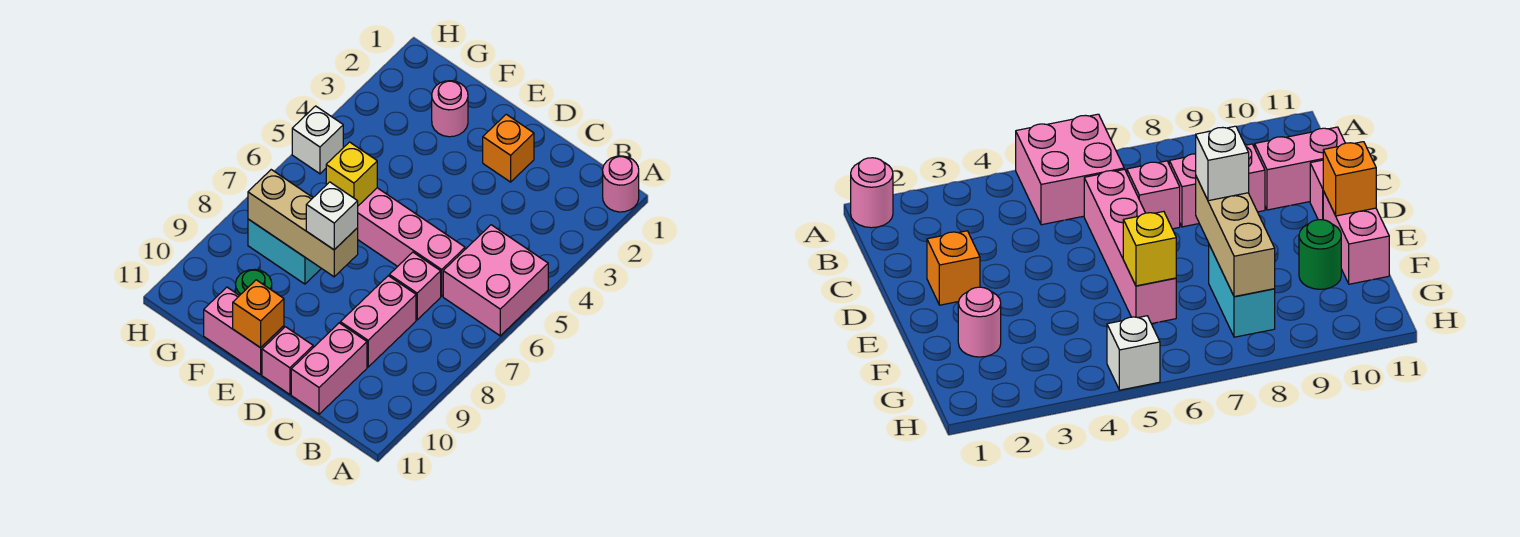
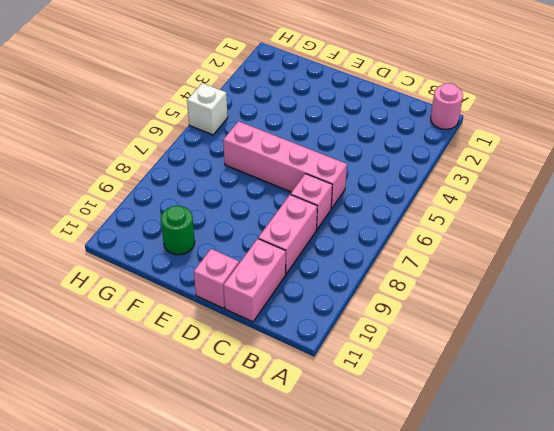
none -> pink brick A5:B6 level 1
none -> orange brick D2 level 1
none -> pink brick E11:F11 level 1

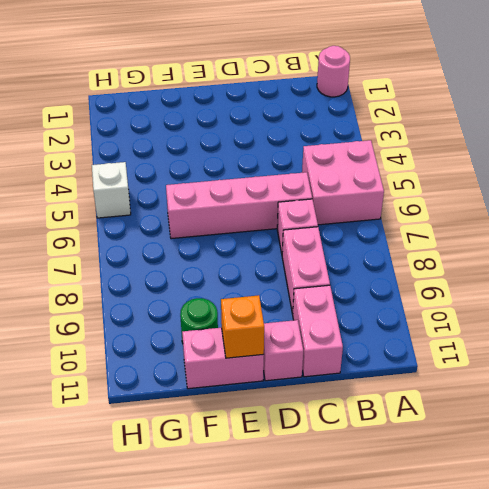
none -> orange brick D2 level 1
none -> pink round brick F2 level 1
none -> cyan brick F8:G8 level 1

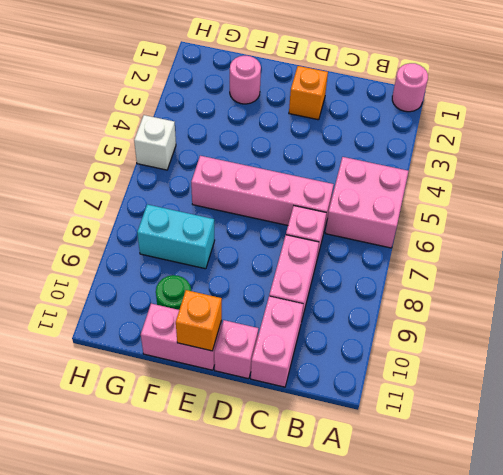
none -> tan brick E8:G8 level 2
none -> yellow brick F6 level 2
none -> white brick E8 level 3

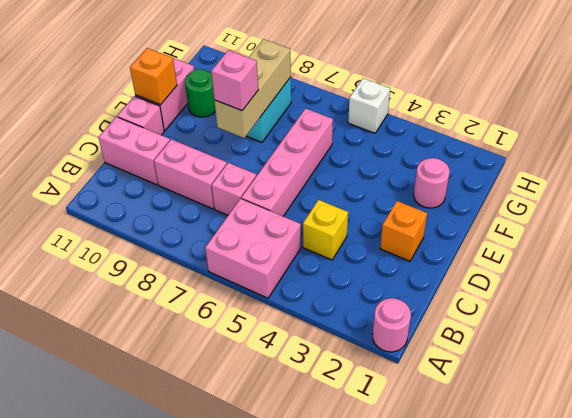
yellow brick C4 level 1 -> yellow brick F6 level 2
pink brick E8 level 3 -> white brick E8 level 3

